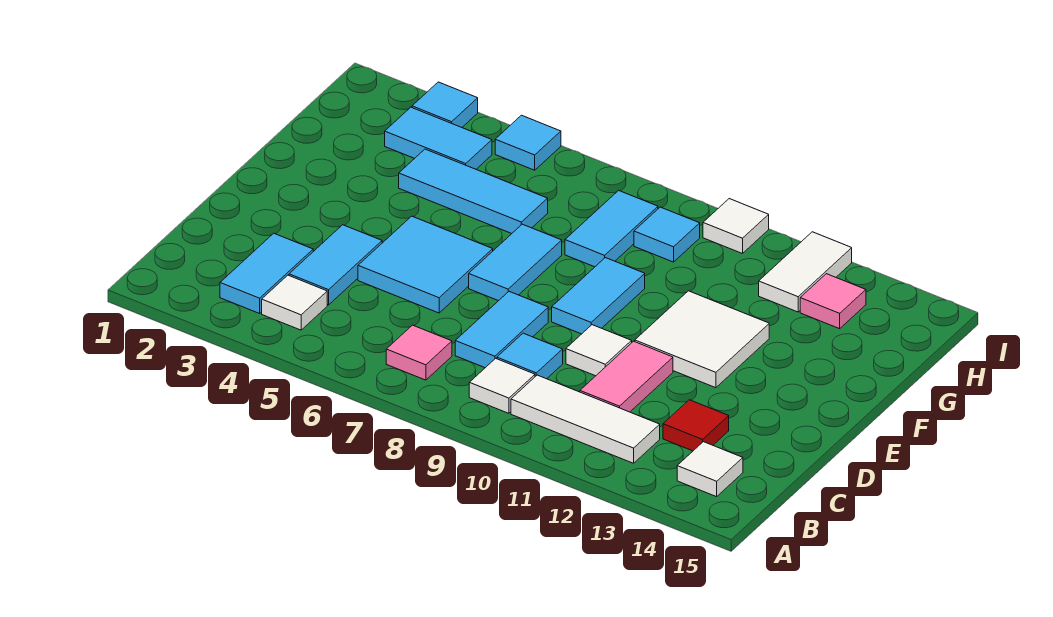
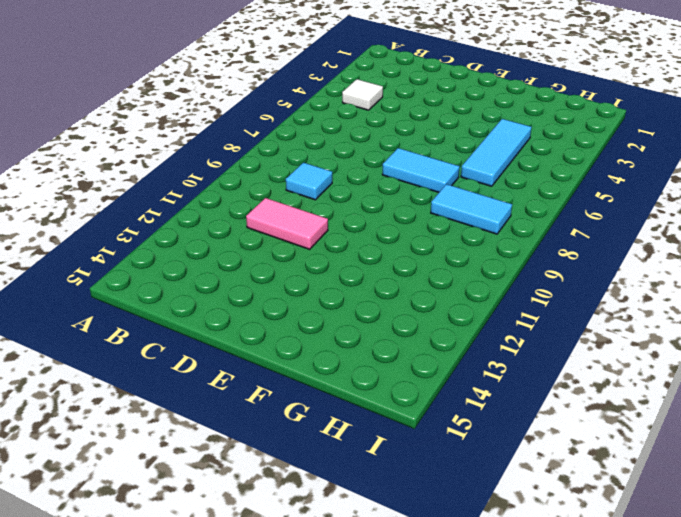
none -> cyan tile B3:C3 level 1
none -> pink tile B7 level 1
none -> white tile B9 level 1

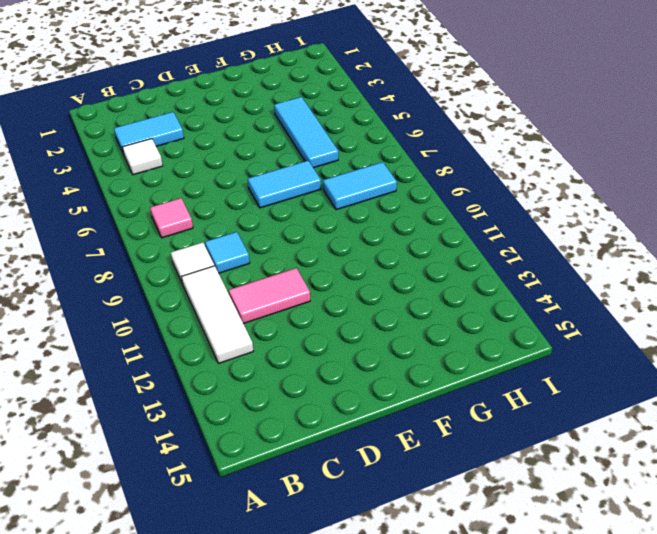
none -> white tile B14 level 1
none -> cyan tile C4:D4 level 1
none -> cyan tile C8:D8 level 1

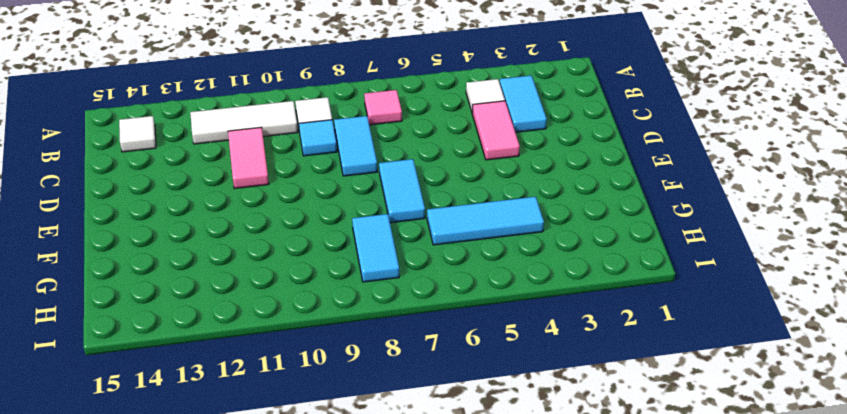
pink tile C4:D4 level 1 -> cyan tile C4:D4 level 1
none -> red tile C13 level 1
none -> cyan tile D5:E6 level 1
none -> white tile D10 level 1

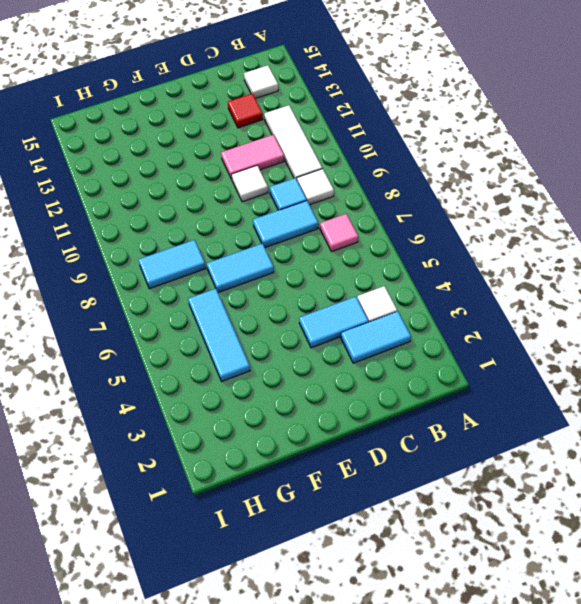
none -> cyan tile D5:E6 level 1
none -> cyan tile E9:F9 level 1
none -> white tile E11:F12 level 1

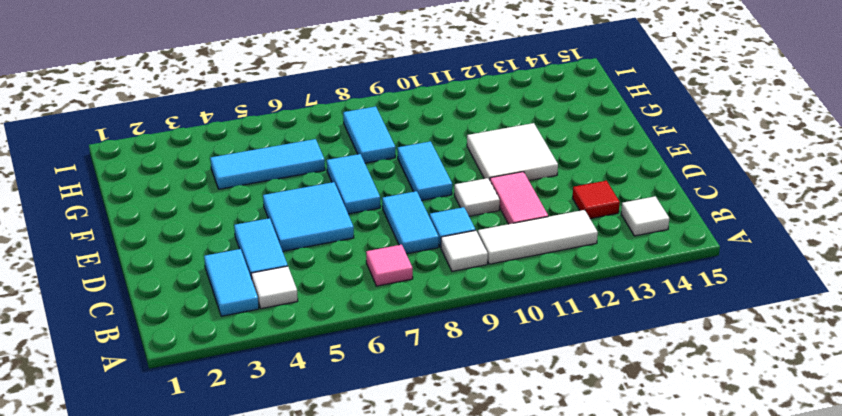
none -> cyan tile H3:H4 level 1
none -> cyan tile H9 level 1
none -> white tile H12:I12 level 1

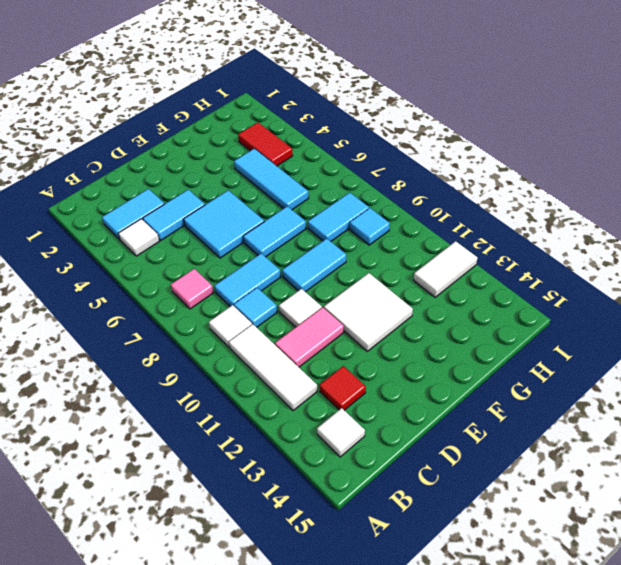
red tile H3:H4 level 1 -> cyan tile H3:H4 level 1
none -> pink tile H13 level 1
none -> cyan tile I3 level 1
none -> cyan tile I5 level 1

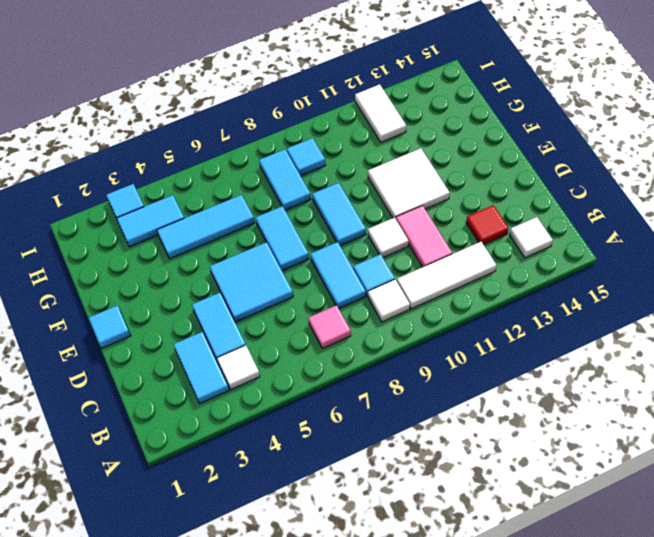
cyan tile E1 level 1 -> cyan tile I5 level 1
none -> pink tile H13 level 1
none -> white tile I10 level 1

